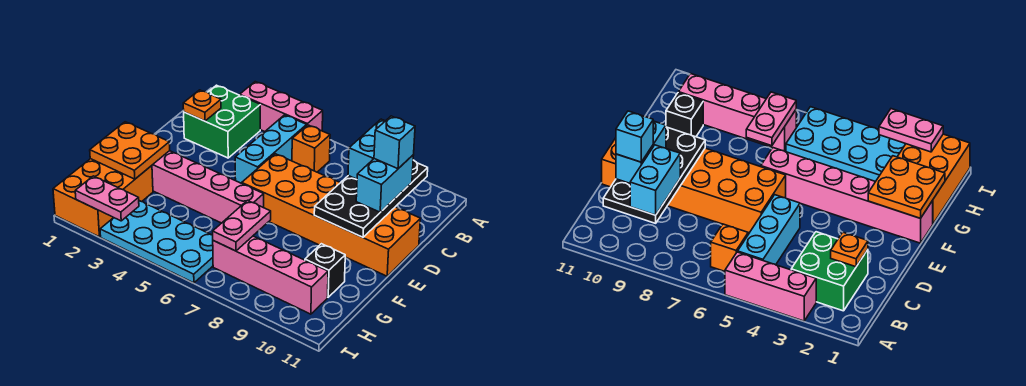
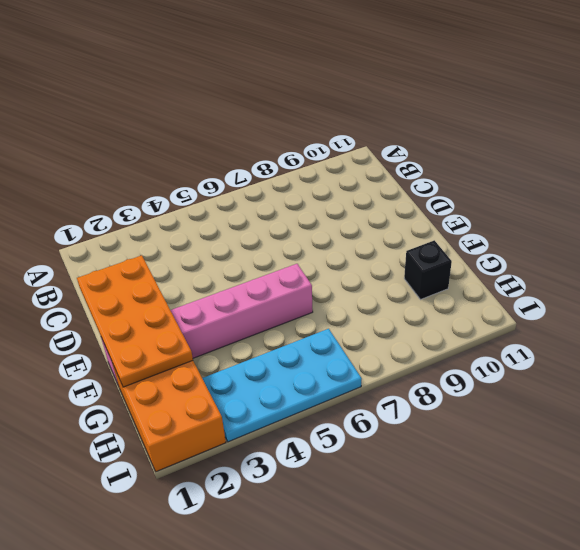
orange plate D1:G2 level 2 -> orange plate F1:G2 level 2
none -> pink brick A3:A5 level 1
none -> green brick B2:C3 level 1
none -> cyan brick B5:D5 level 1

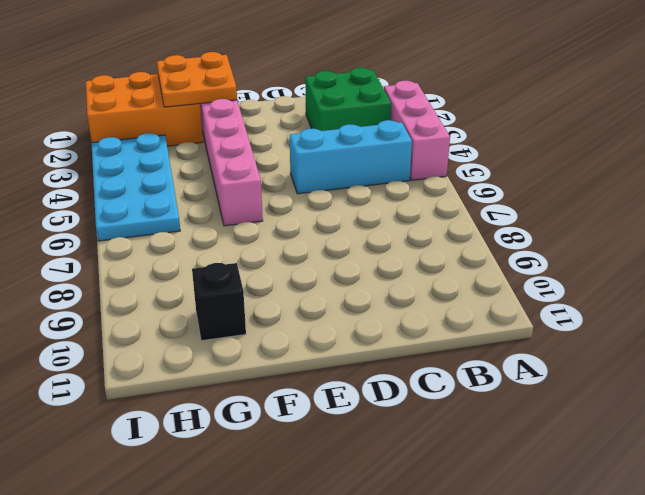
none -> orange brick B6 level 1
none -> orange brick D6:E11 level 1
none -> pink brick H7:H10 level 1

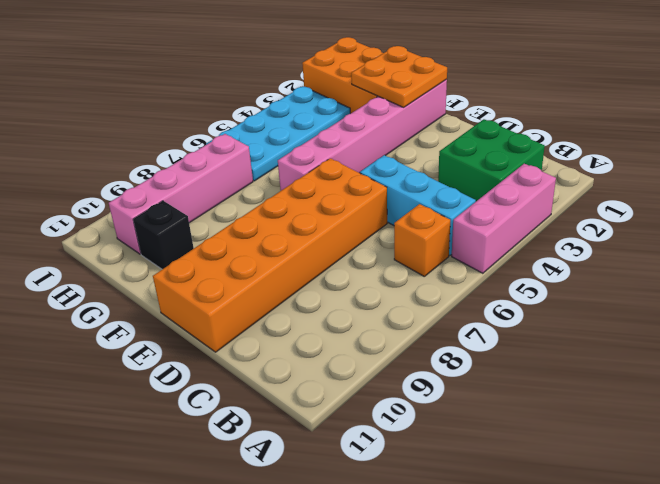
none -> black plate B9:E10 level 2
none -> orange plate C2 level 2
none -> pink plate G7:H7 level 2

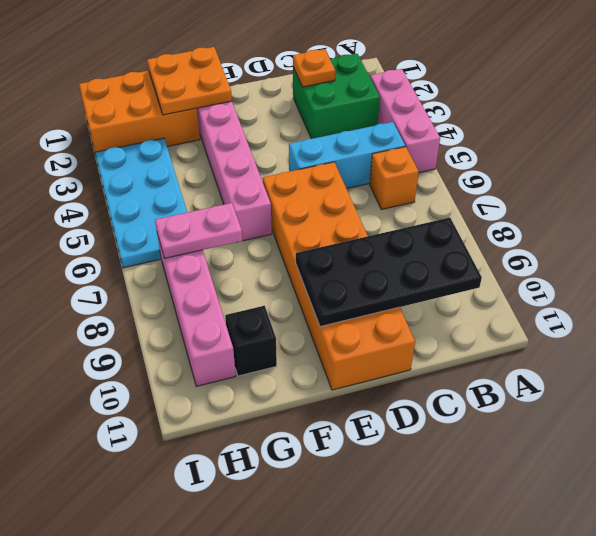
none -> pink plate I2:I3 level 2
none -> cyan brick B9:C9 level 3
none -> cyan brick C10:D10 level 3

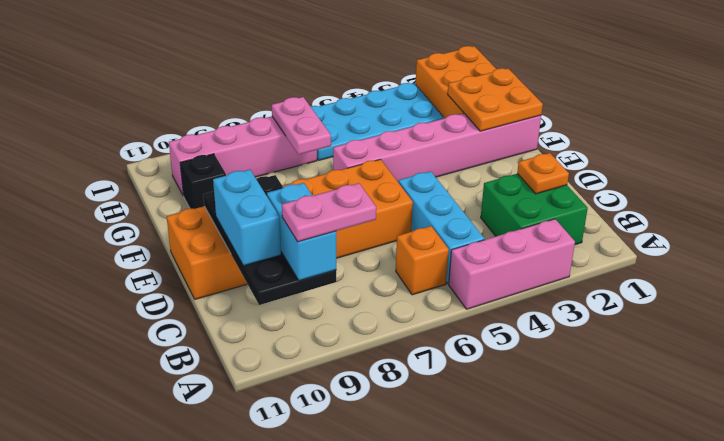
pink plate B8:B9 level 4 -> pink plate I2:I3 level 2
none -> cyan brick C10 level 4

